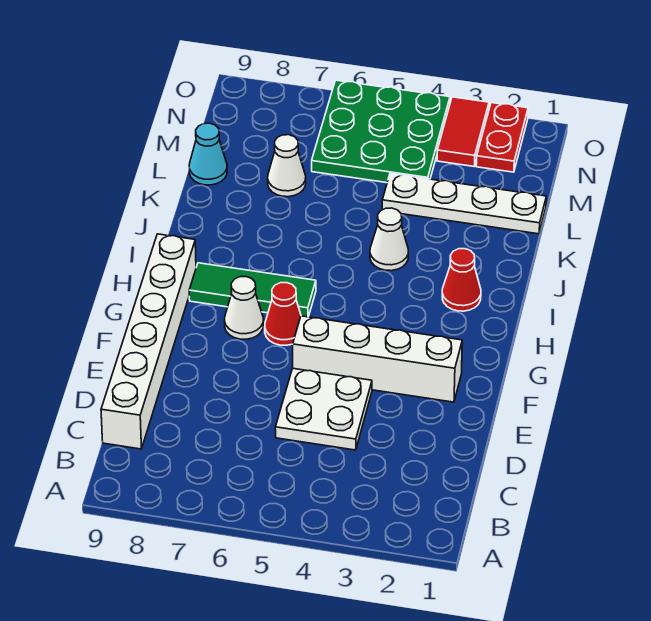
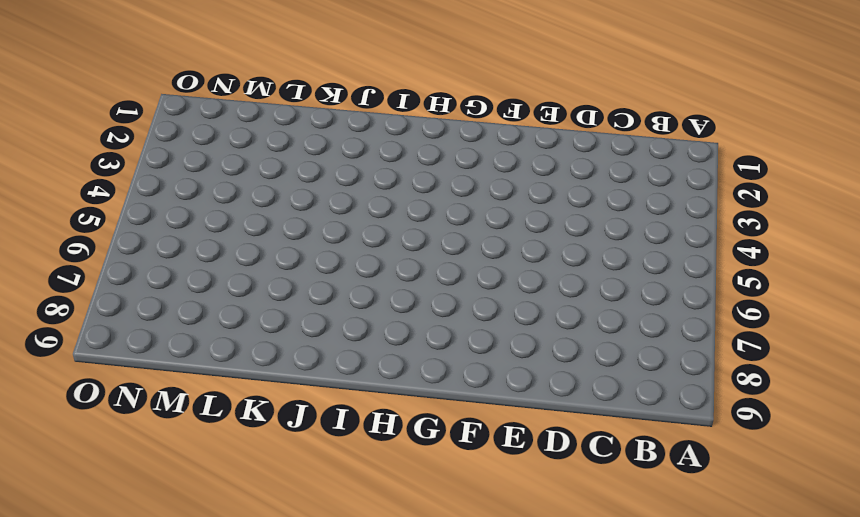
none -> white brick C9:H9 level 1
none -> white plate D4:E5 level 1
none -> white brick F2:F5 level 1

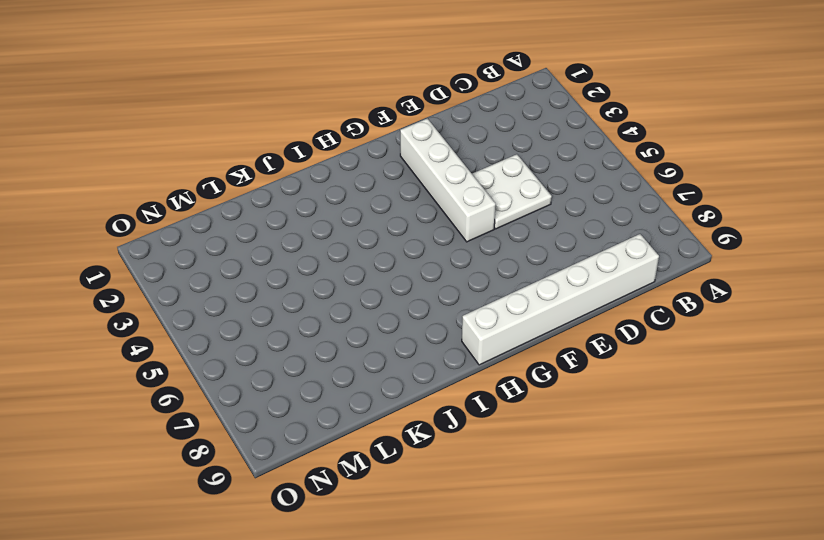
none -> red cone G6 level 1
none -> white cone G7 level 1
none -> green tile H6:H8 level 1

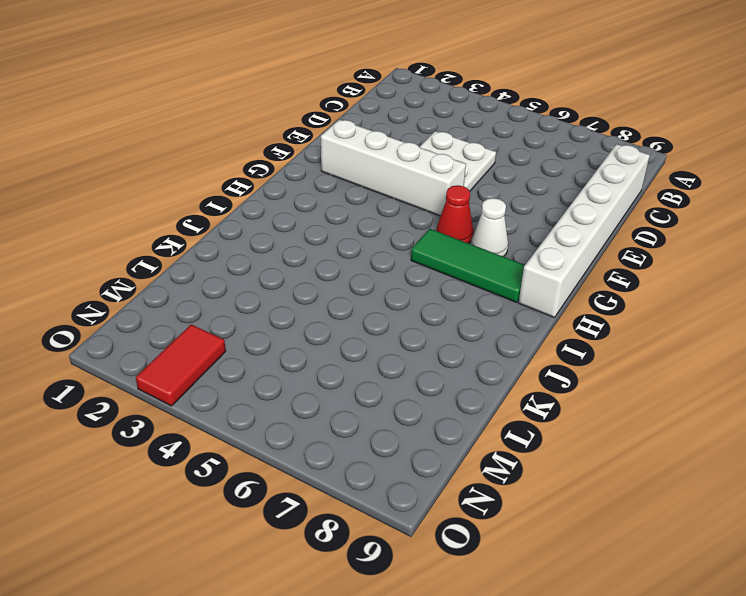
none -> red cone I2 level 1
none -> white cone J4 level 1
none -> white plate L1:L4 level 1

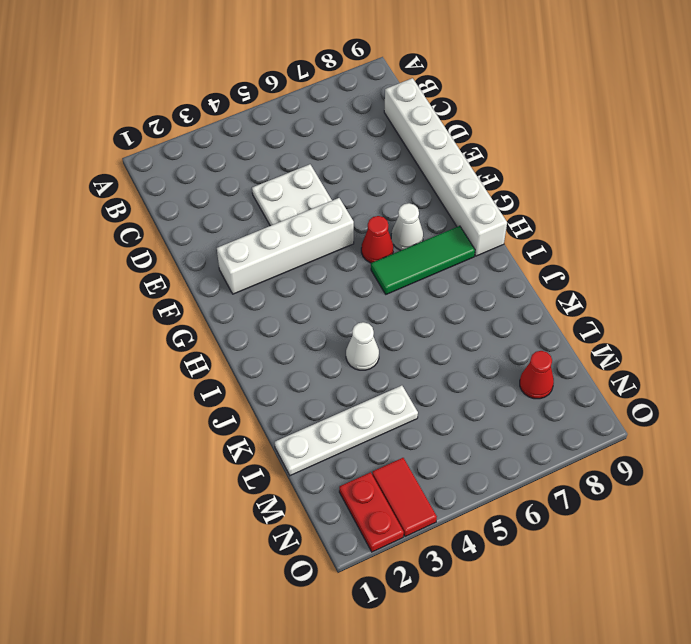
red cone M8 level 1 -> red cone I2 level 1
none -> white cone L7 level 1
none -> cyan cone L9 level 1
none -> green plate M4:O6 level 1

